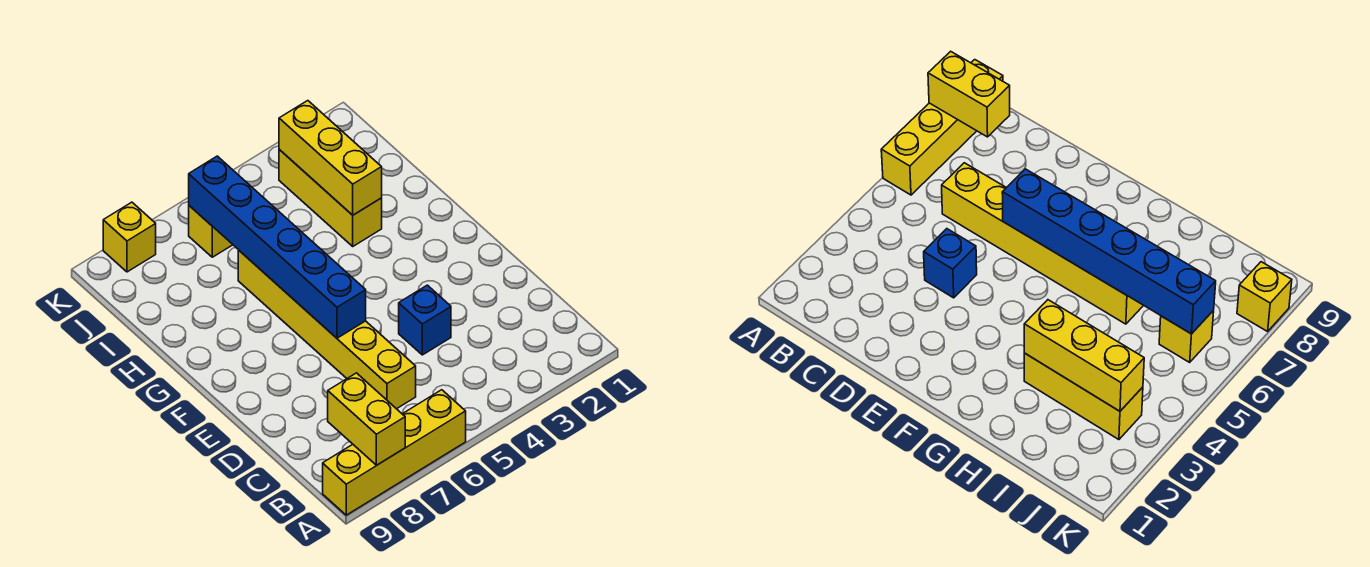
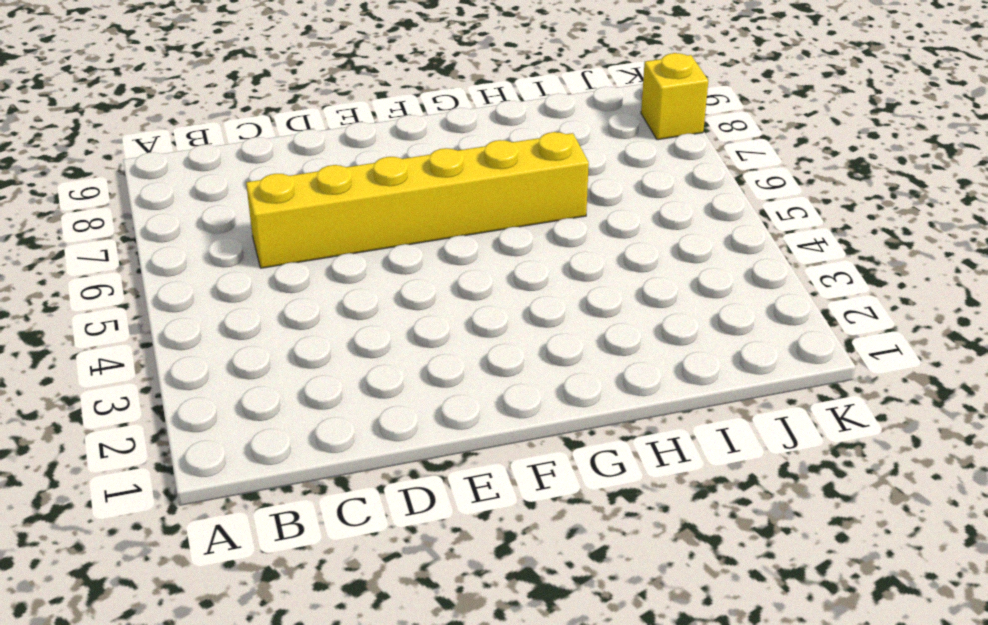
none -> yellow brick A6:A9 level 1
none -> blue brick D4 level 1

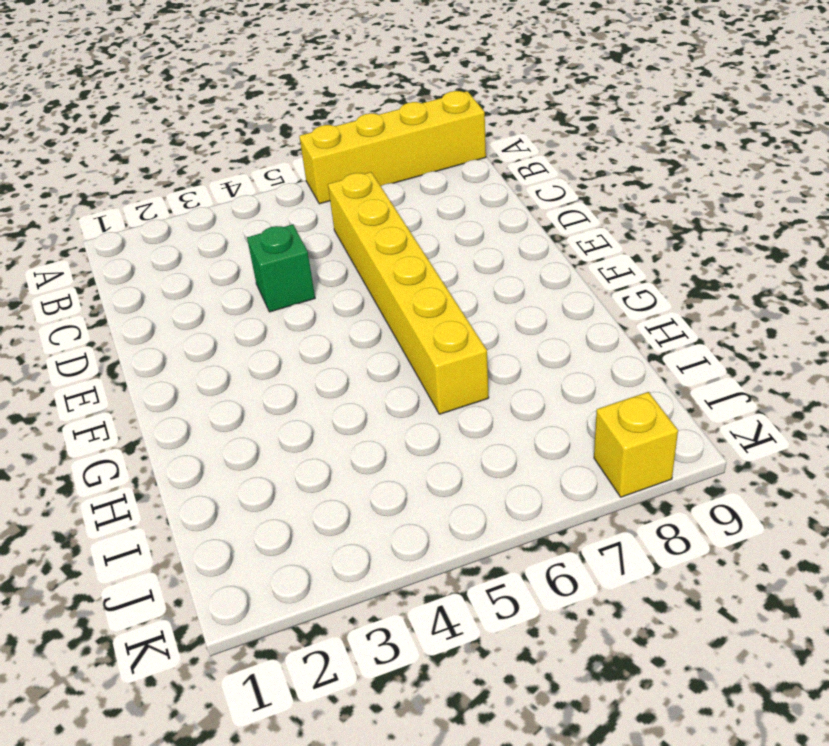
green brick D4 level 1 -> blue brick D4 level 1
none -> yellow brick H3:J3 level 1
none -> yellow brick J6 level 1

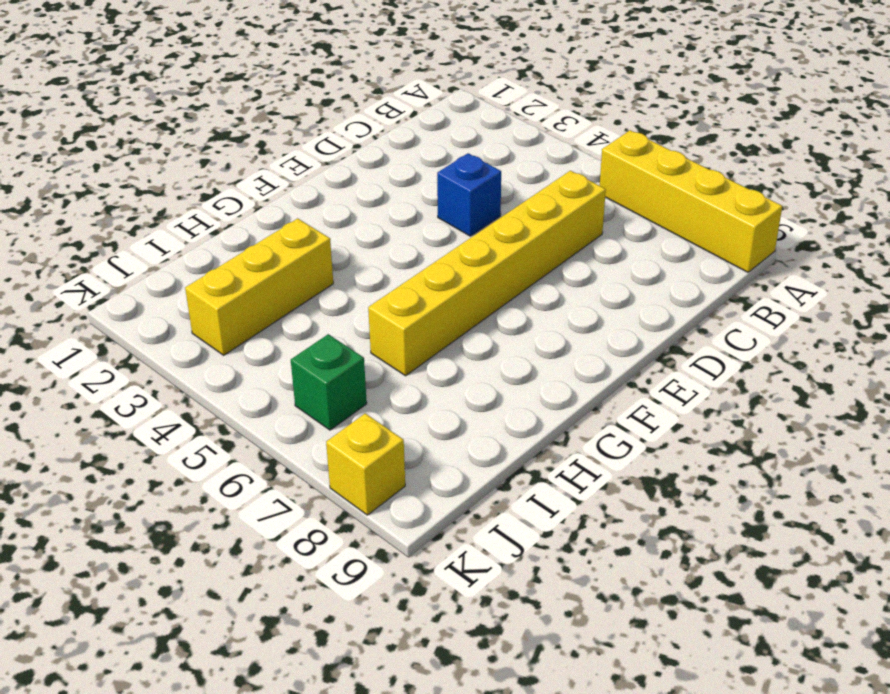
green brick J6 level 1 -> yellow brick J6 level 1
none -> yellow brick A8:B8 level 2
none -> blue brick E6:J6 level 2

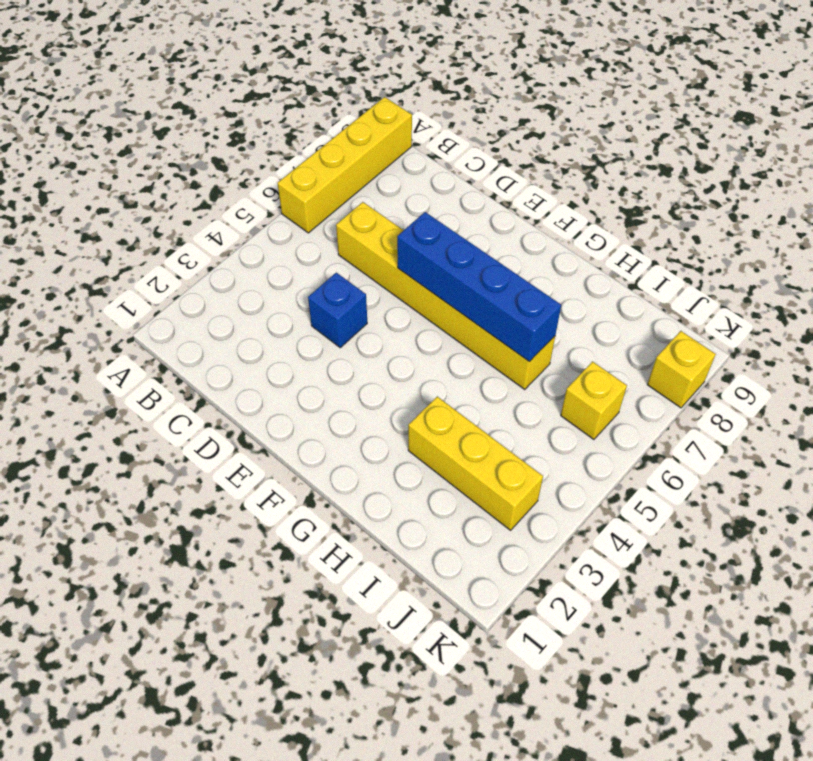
blue brick E6:H6 level 2 -> blue brick E6:J6 level 2
none -> yellow brick A8:B8 level 2
none -> yellow brick H3:J3 level 2

